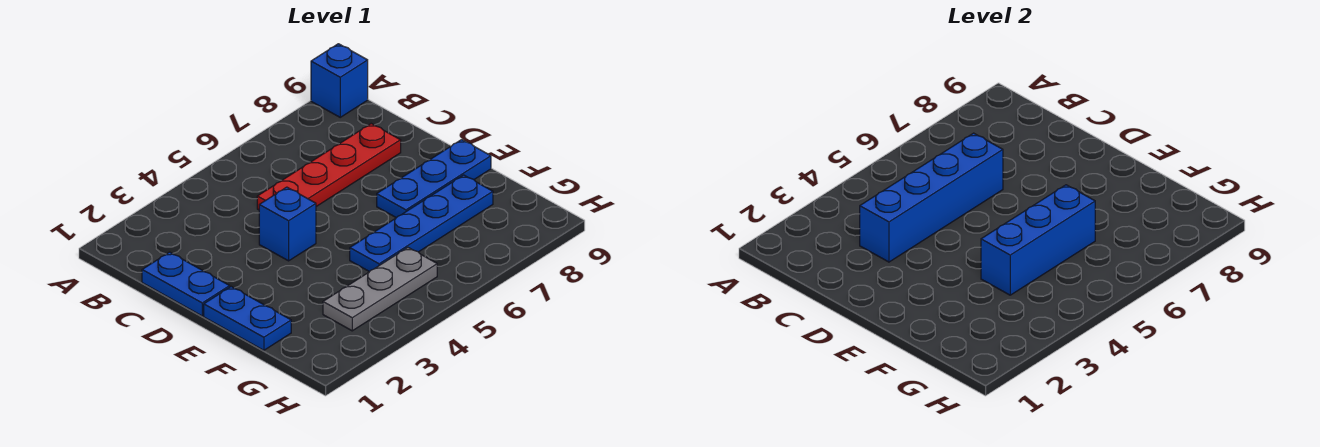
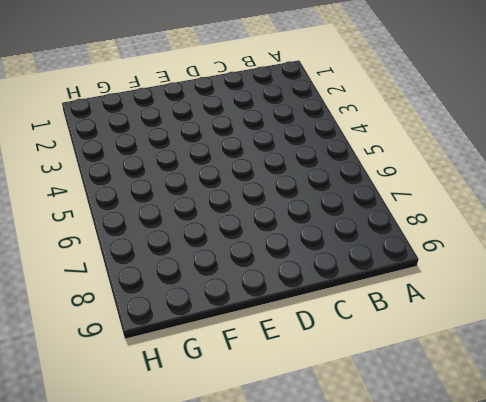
none -> blue brick A9 level 1
none -> blue plate C1:D1 level 1

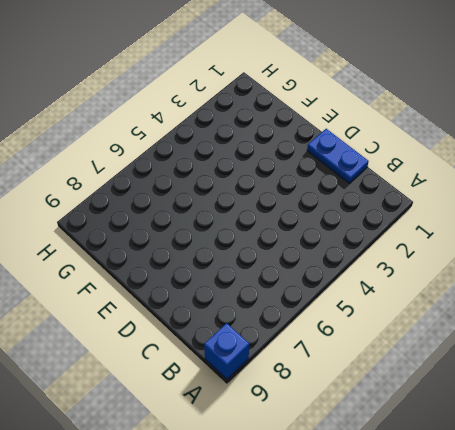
none -> red plate C5:C8 level 1
none -> blue brick D4 level 1

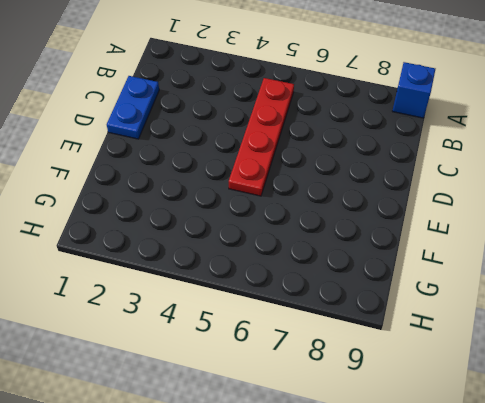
red plate B5:E5 level 1 -> red plate C5:C8 level 1
none -> blue brick D4 level 1
none -> blue plate E1:F1 level 1

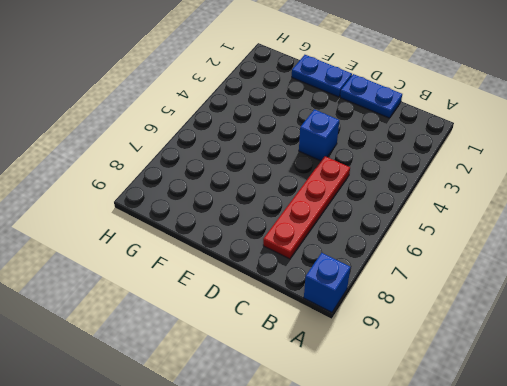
none -> blue plate E7:E9 level 1
none -> blue plate F5:F8 level 1

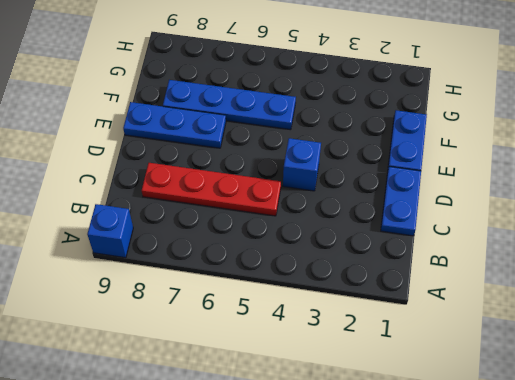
none -> grey plate G3:G5 level 1
none -> blue brick C3:C6 level 2

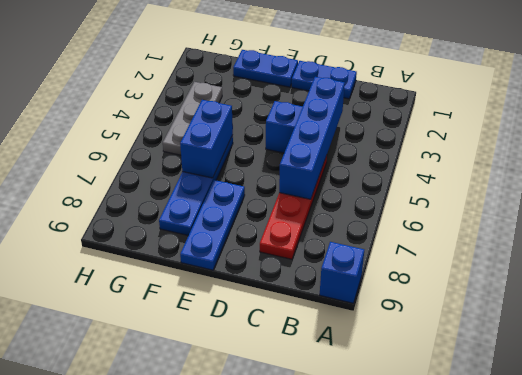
blue brick F5:F6 level 2 -> blue brick F4:F6 level 2

